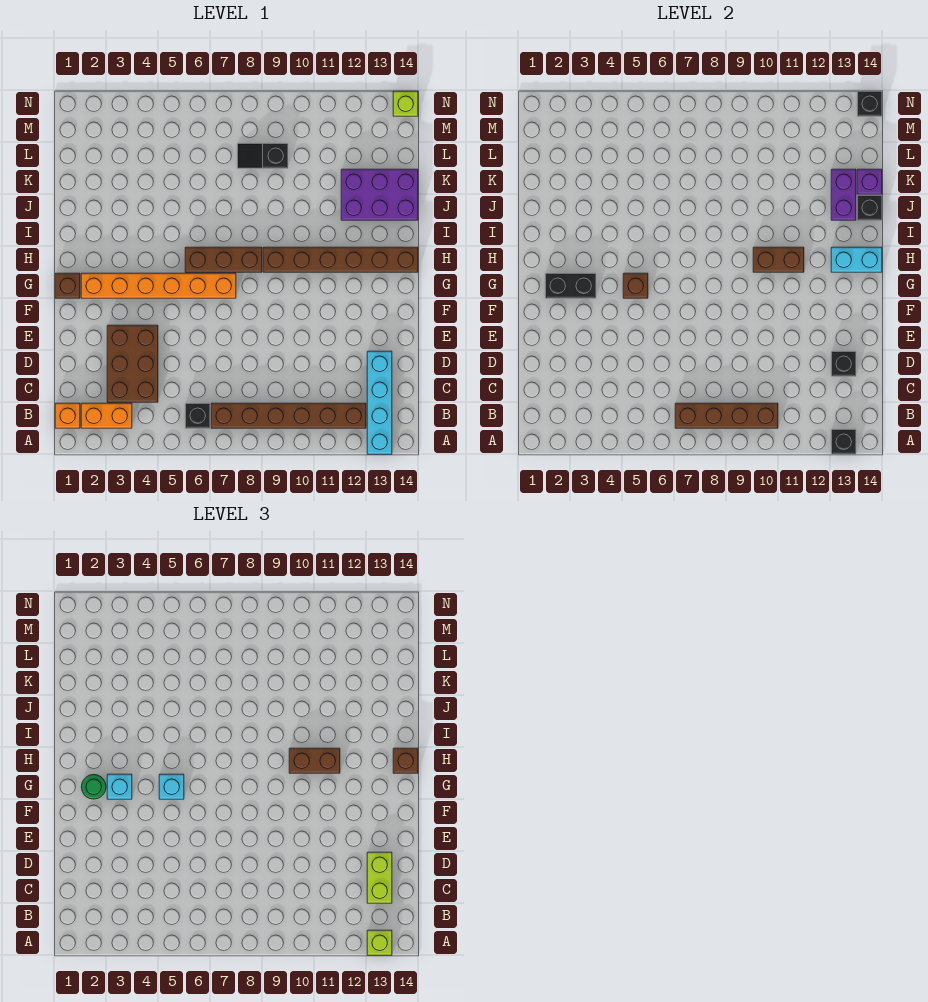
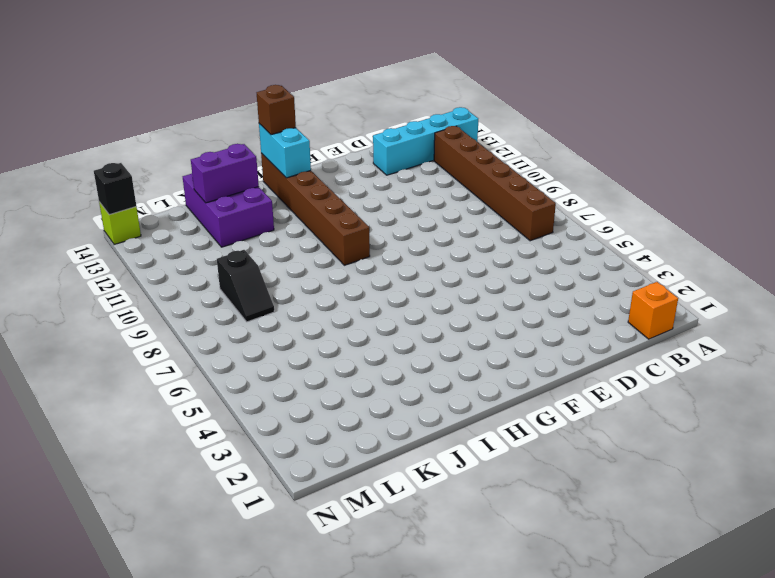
none -> orange brick B2:B3 level 1
none -> black brick B6 level 1
none -> brown brick C3:E4 level 1
none -> brown brick G1 level 1

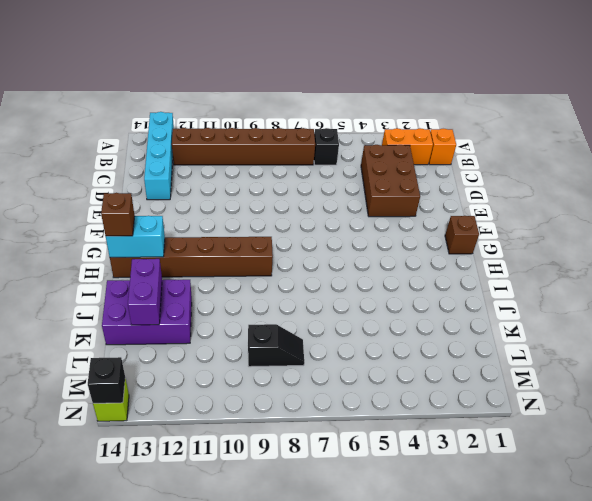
none -> orange brick G2:G7 level 1
none -> brown brick H6:H8 level 1
none -> black brick A13 level 2
none -> brown brick B7:B10 level 2

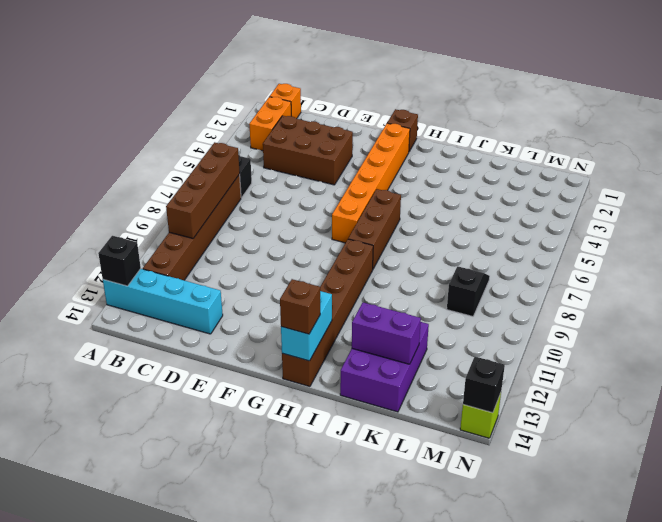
none -> black brick D13 level 2
none -> black brick G2:G3 level 2
none -> brown brick G5 level 2
none -> brown brick H10:H11 level 2

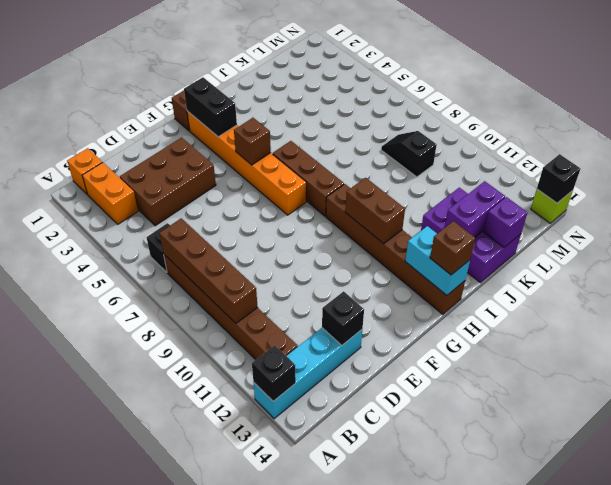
none -> black brick J14 level 2
none -> lime brick A13 level 3
none -> lime brick C13:D13 level 3
none -> green round brick G2 level 3

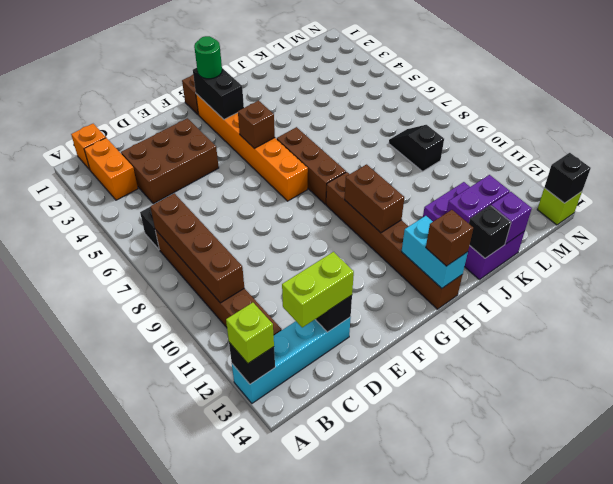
none -> cyan brick G3 level 3
none -> cyan brick G5 level 3
none -> brown brick H10:H11 level 3

